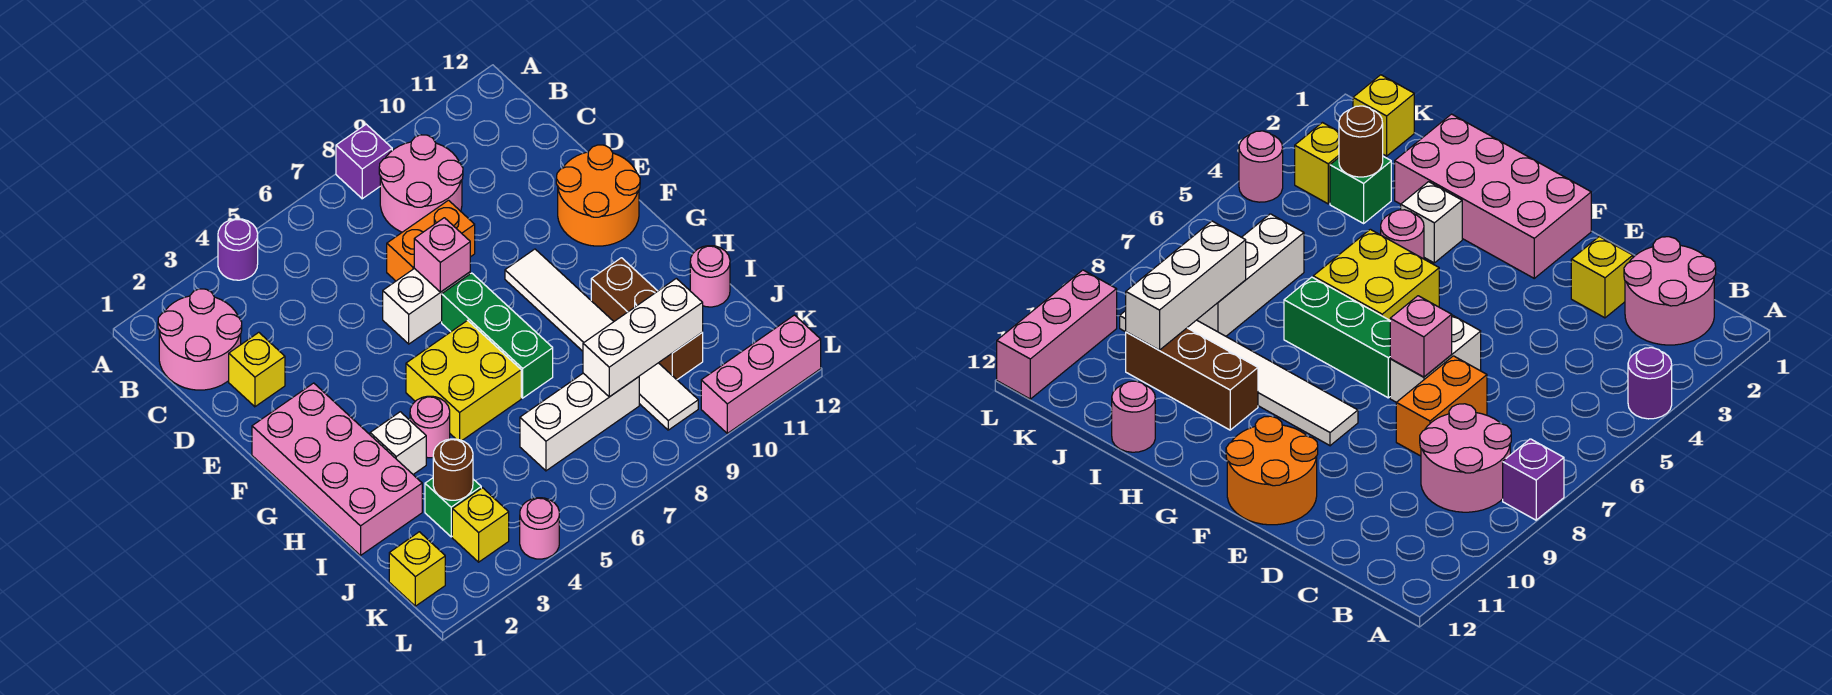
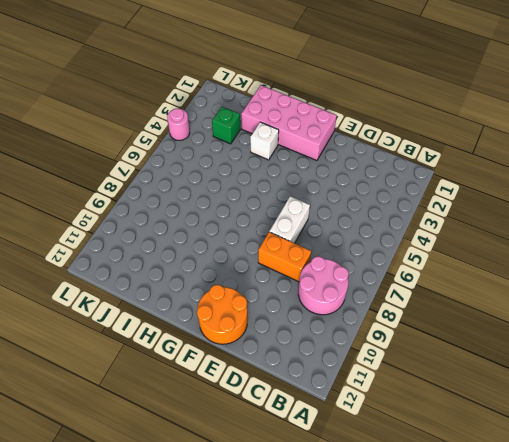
orange brick D8:E8 level 1 -> orange brick D7:D8 level 1
none -> purple round brick A4 level 1
none -> purple brick A8 level 1
none -> pink round brick B1:C2 level 1

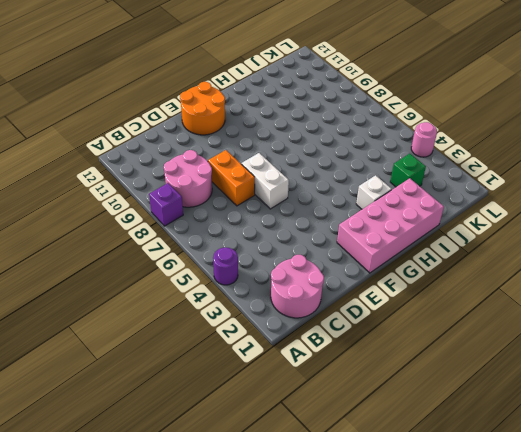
none -> yellow brick D2 level 1
none -> green brick F7:H7 level 1
none -> white tile F9:K9 level 1

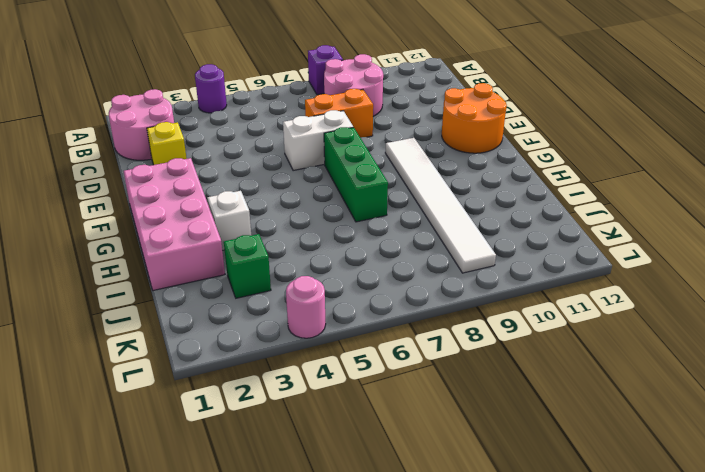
none -> yellow brick G5:H6 level 1
none -> pink round brick H4 level 1
none -> brown brick H10:J10 level 1

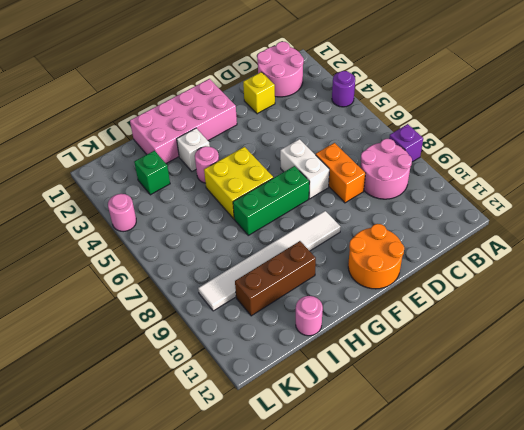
none -> white brick J6:J8 level 1
none -> yellow brick K1 level 1
none -> yellow brick K3 level 1

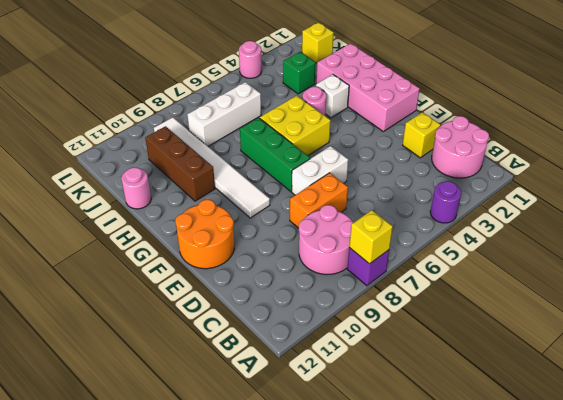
yellow brick A8 level 2 -> yellow brick K3 level 1
none -> pink brick L10:L12 level 1
none -> pink brick E7 level 2
none -> brown round brick J3 level 2

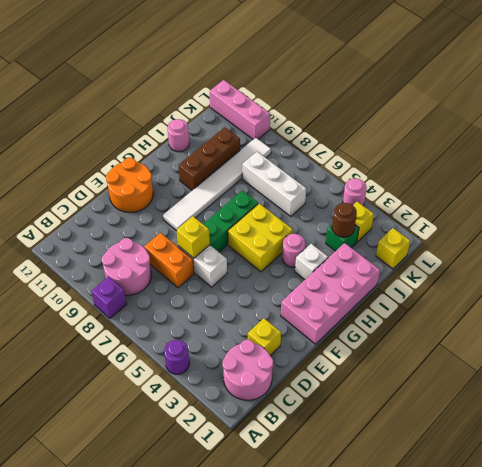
yellow brick E7 level 2 -> pink brick E7 level 2
none -> white brick J8:J10 level 2

